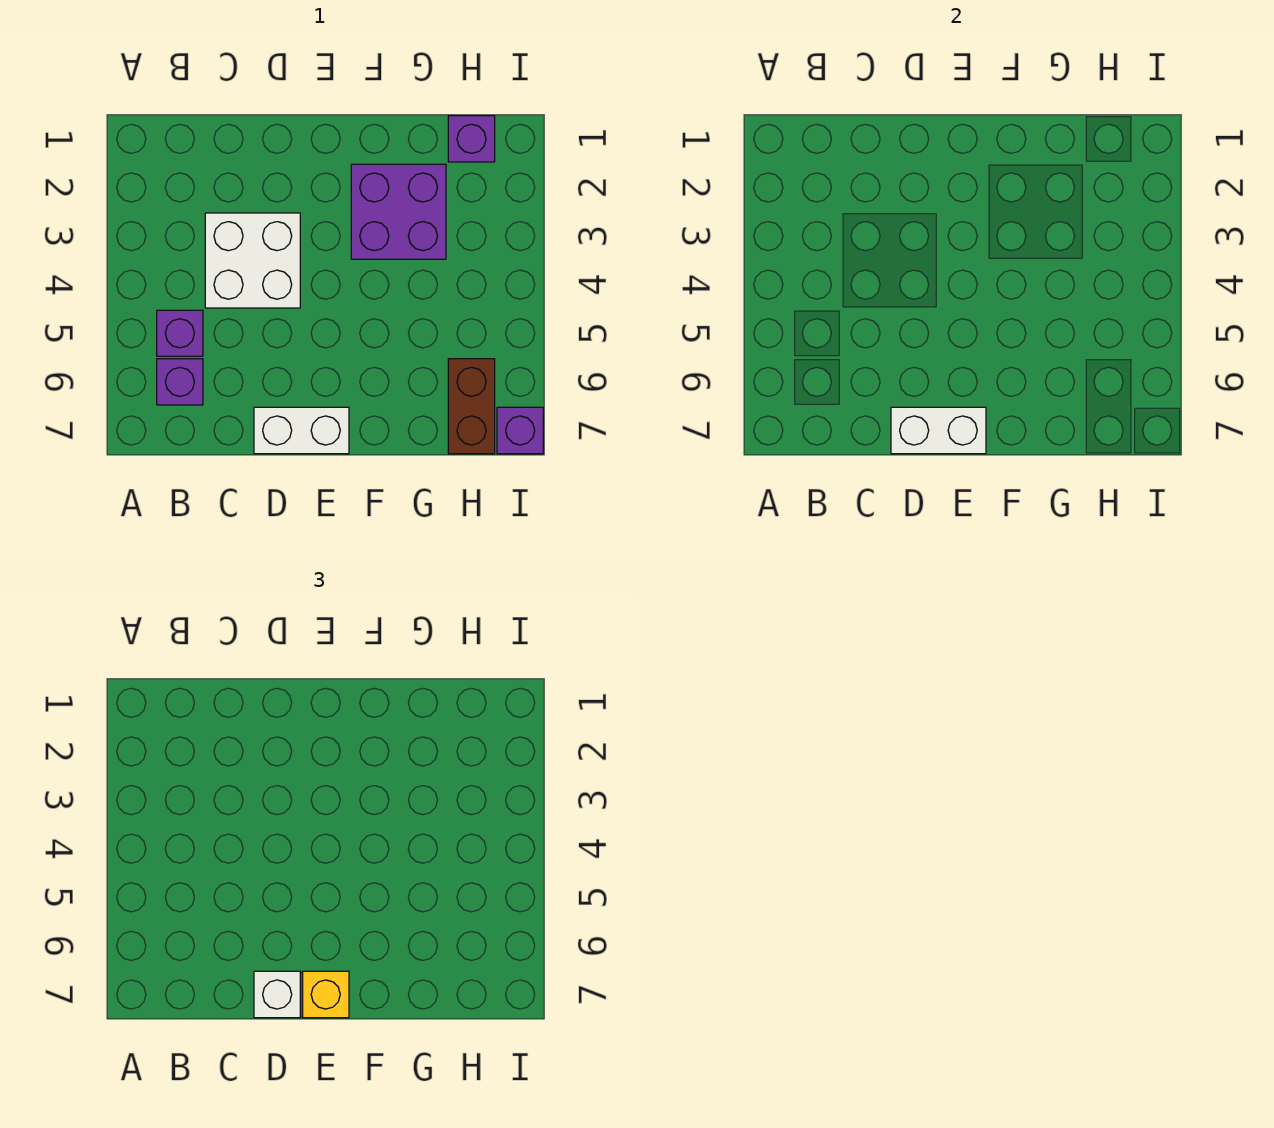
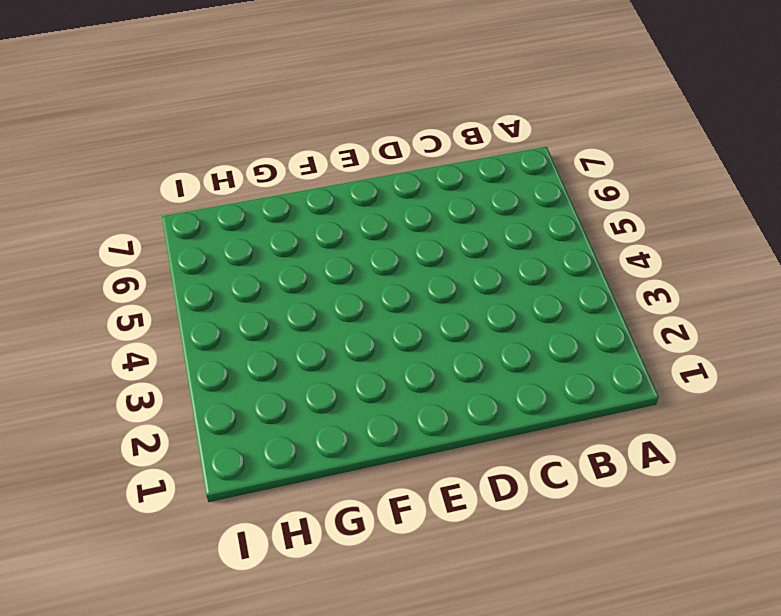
none -> purple brick B5 level 1
none -> purple brick B6 level 1

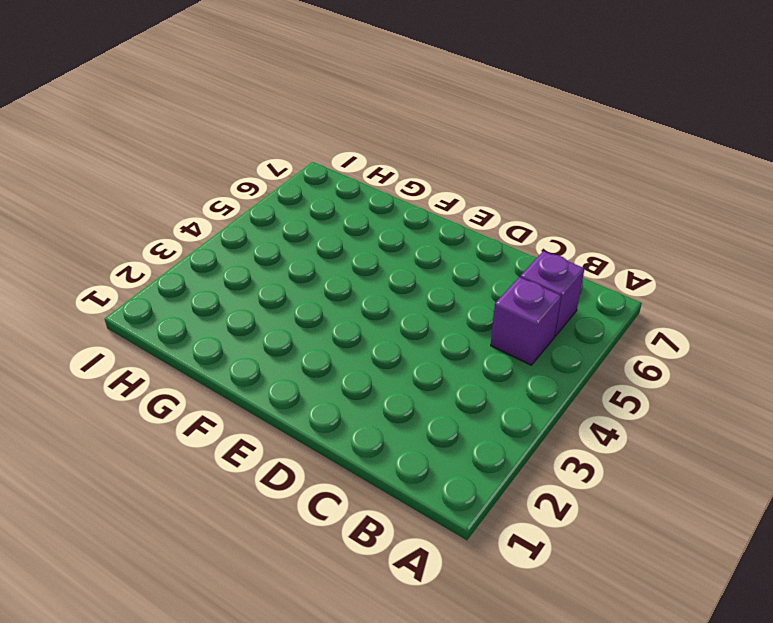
none -> white brick C3:D4 level 1
none -> white brick D7:E7 level 1

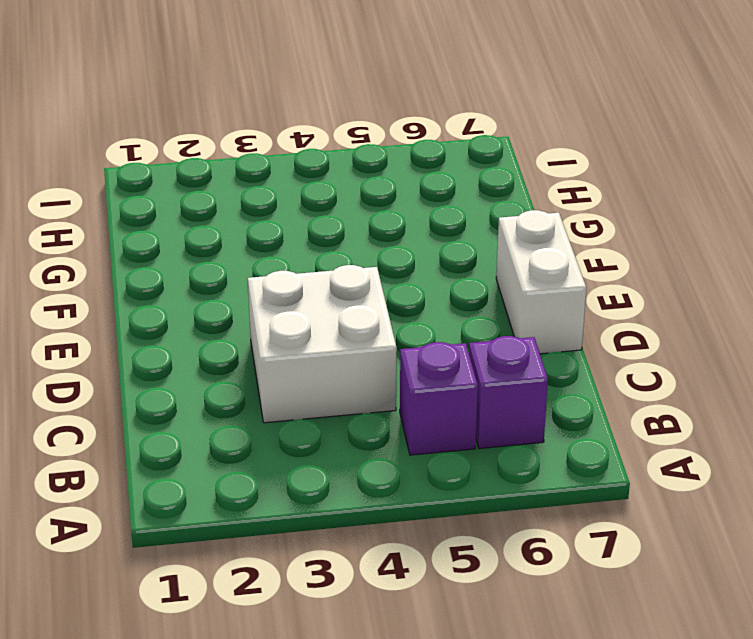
none -> purple brick F2:G3 level 1
none -> purple brick H1 level 1

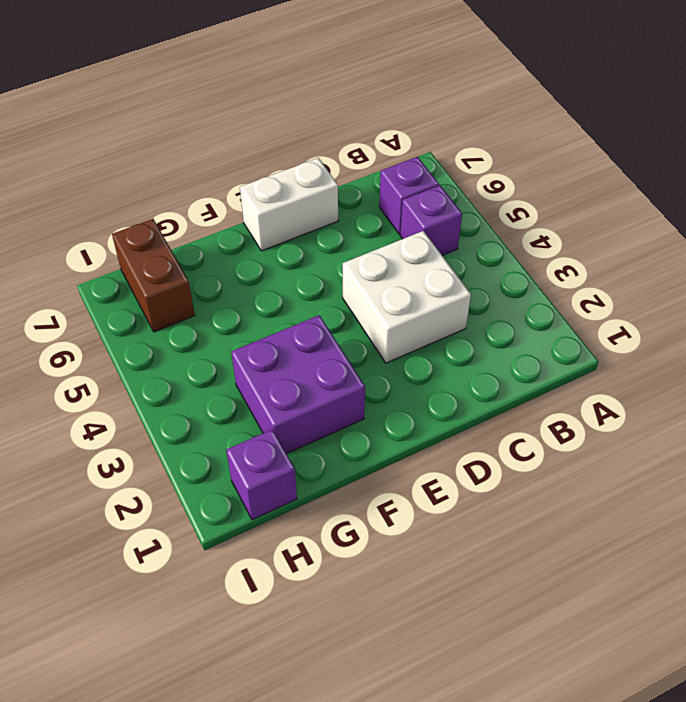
none -> purple brick I7 level 1
none -> white brick D7:E7 level 2

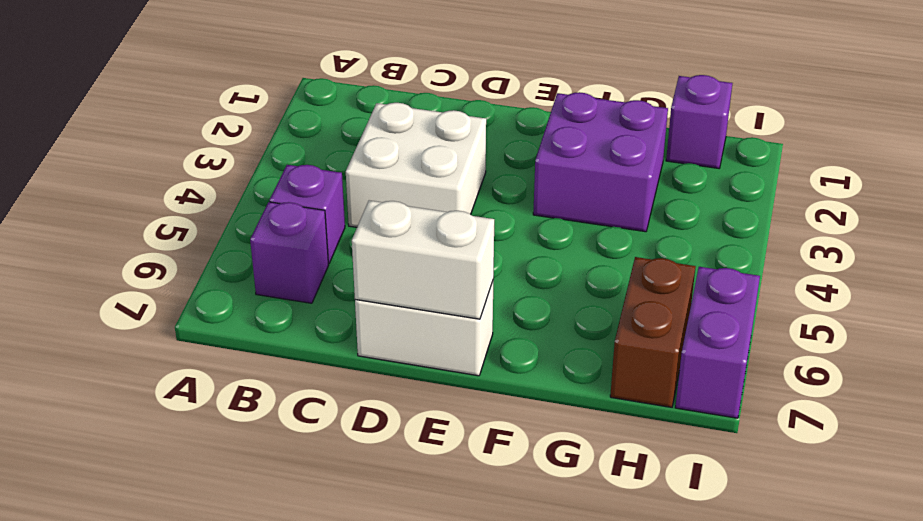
purple brick I6:I7 level 1 -> purple brick I7 level 1
none -> white brick D7 level 3
none -> yellow brick E7 level 3

